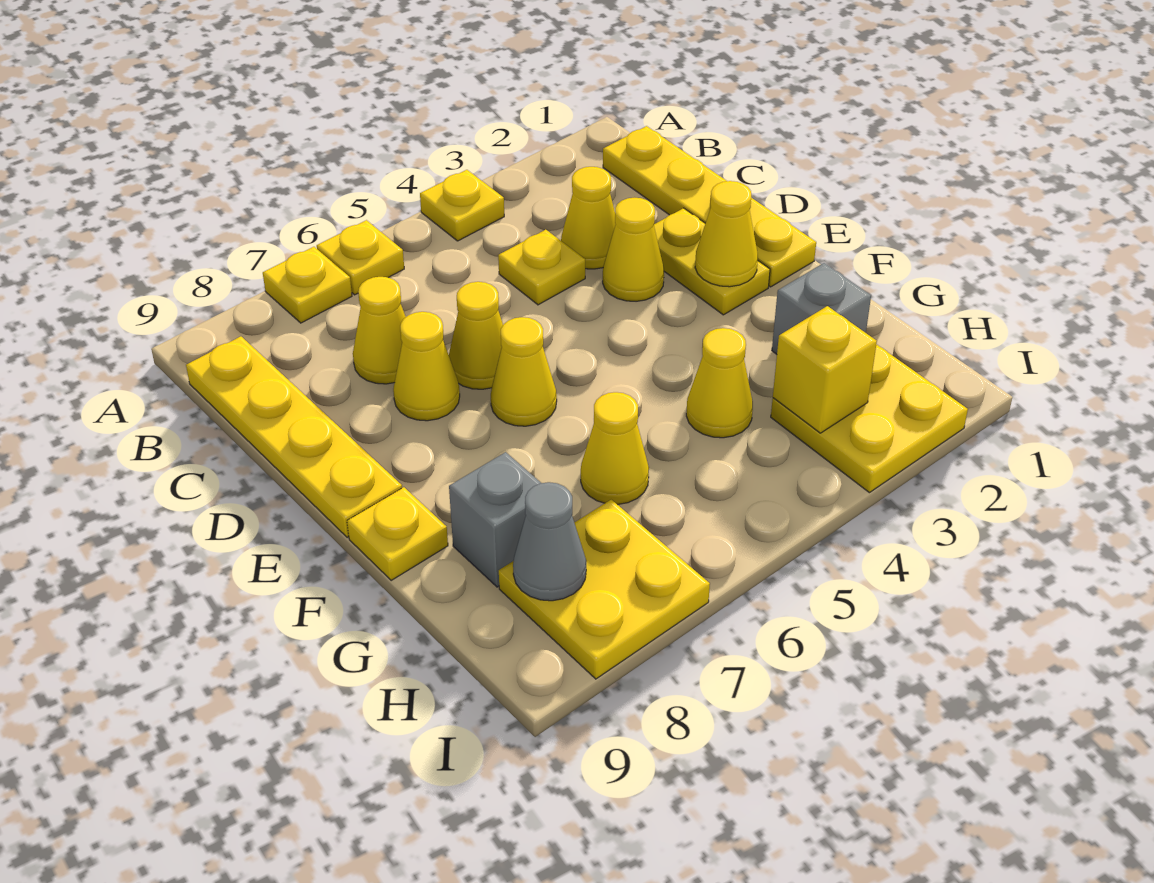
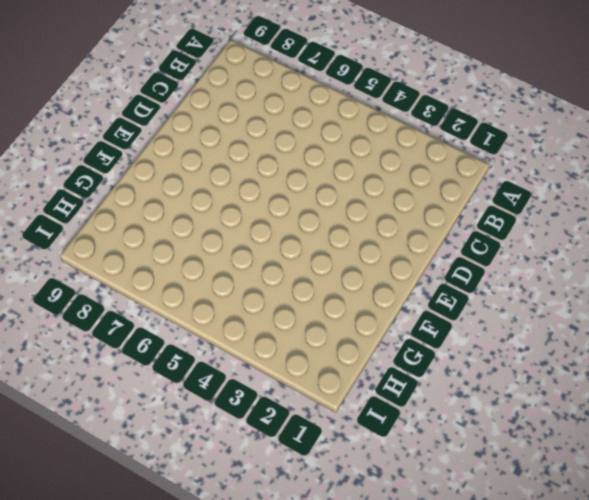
none -> yellow plate A4 level 1
none -> yellow plate A6 level 1
none -> yellow plate A7 level 1

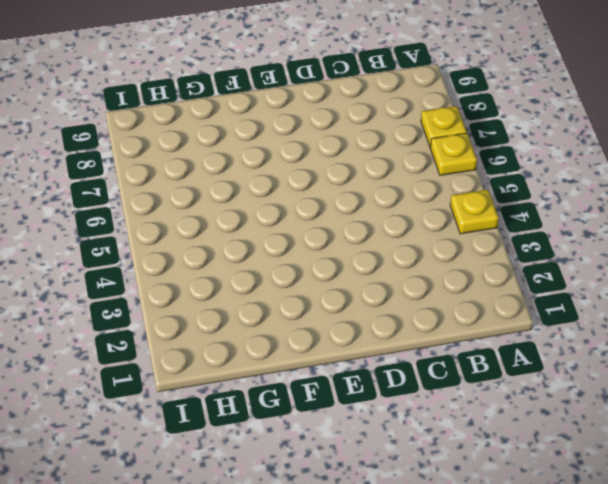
none -> yellow plate B1:E1 level 1
none -> yellow plate B9:E9 level 1
none -> yellow cone C3 level 1

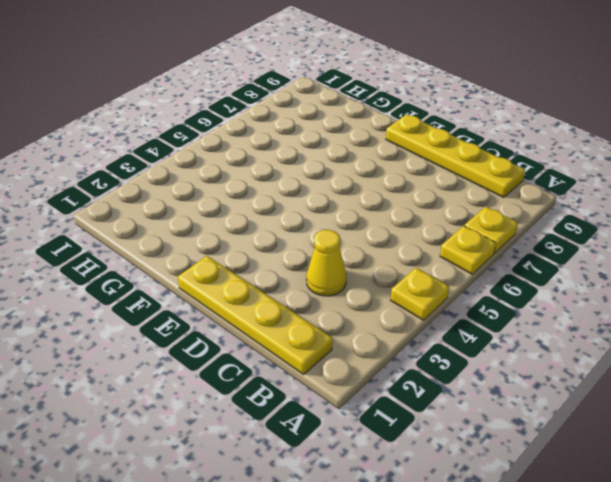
none -> yellow plate C4 level 1
none -> yellow cone C7 level 1
none -> yellow plate D2:E2 level 1

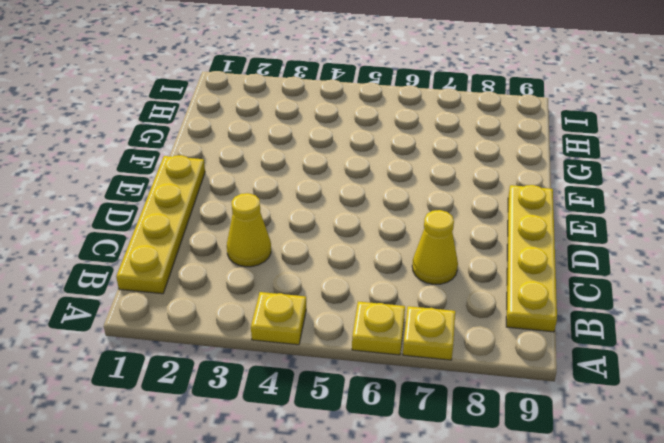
none -> yellow plate C4 level 1
none -> yellow plate D2:E2 level 1
none -> yellow cone D3 level 1

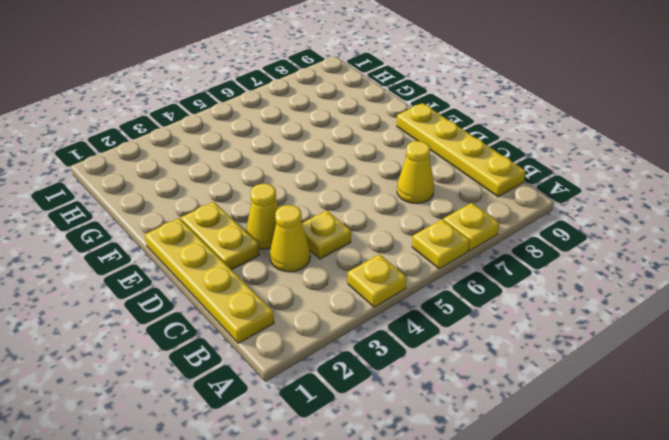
none -> yellow cone D6 level 1
none -> yellow cone D7 level 1
none -> yellow cone E6 level 1

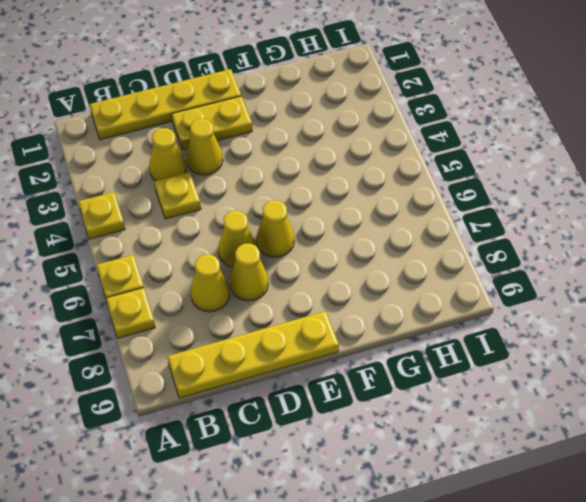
none -> yellow plate F9 level 1
none -> grey brick G2 level 1
none -> yellow cone G4 level 1

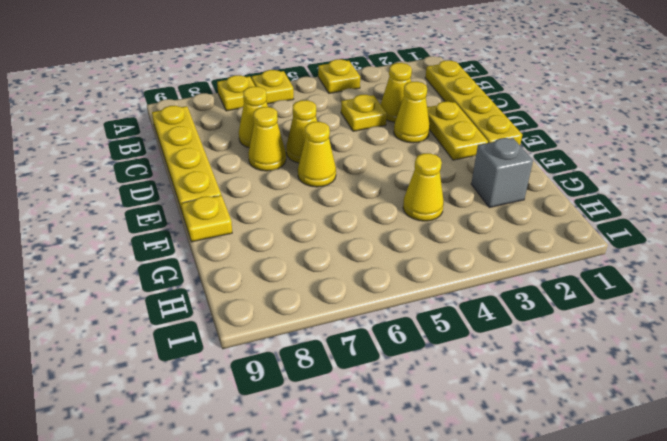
none -> yellow cone G6 level 1
none -> grey brick G8 level 1
none -> yellow plate H2:I3 level 1

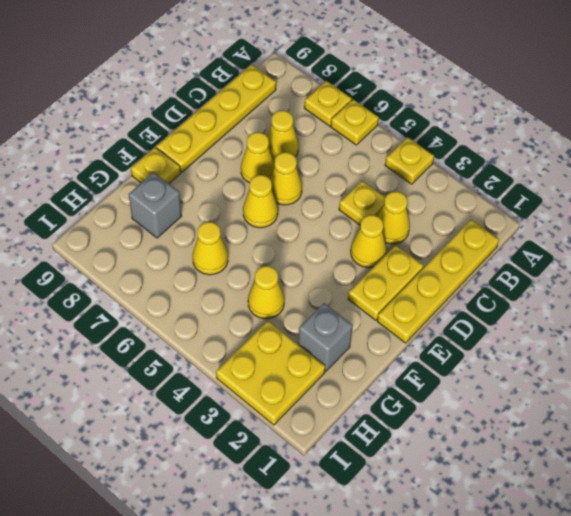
none -> yellow plate H7:I8 level 1
none -> yellow cone E2 level 2
none -> yellow brick H3 level 2

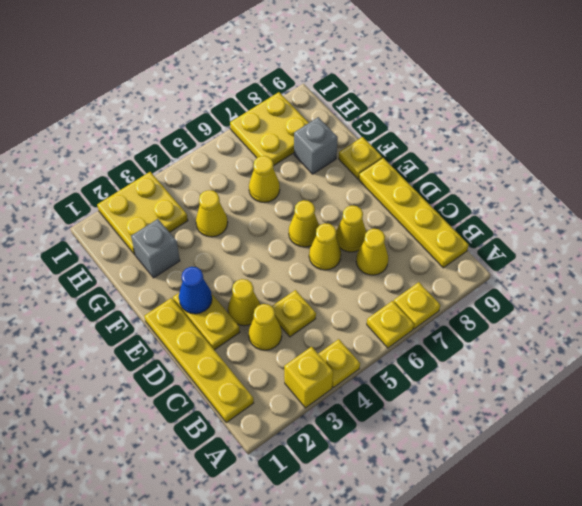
yellow brick A3 level 1 -> yellow brick H3 level 2
blue cone E2 level 2 -> yellow cone E2 level 2
none -> grey cone H8 level 2

